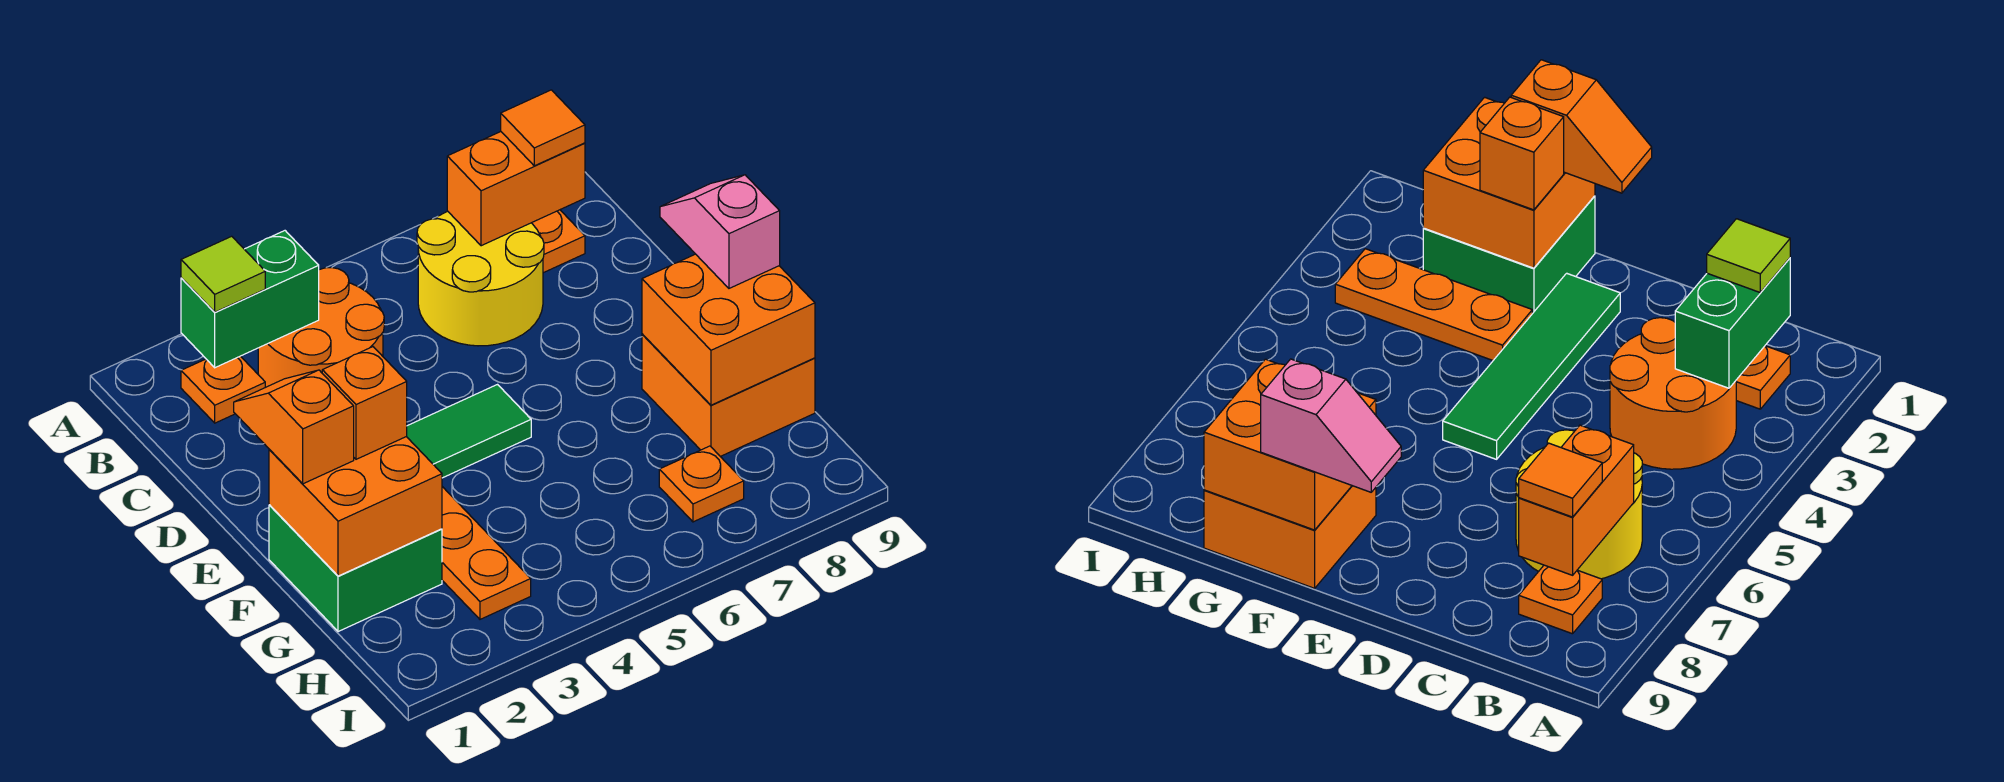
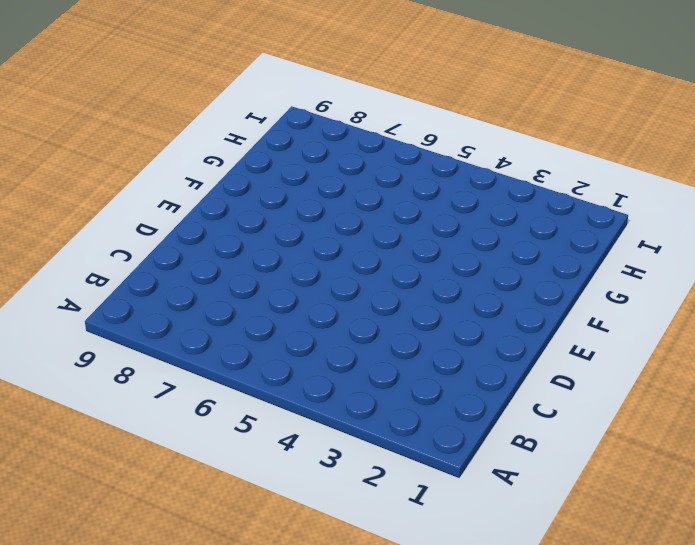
none -> orange plate B2 level 1
none -> orange round brick B3:C4 level 1
none -> yellow round brick B6:C7 level 1

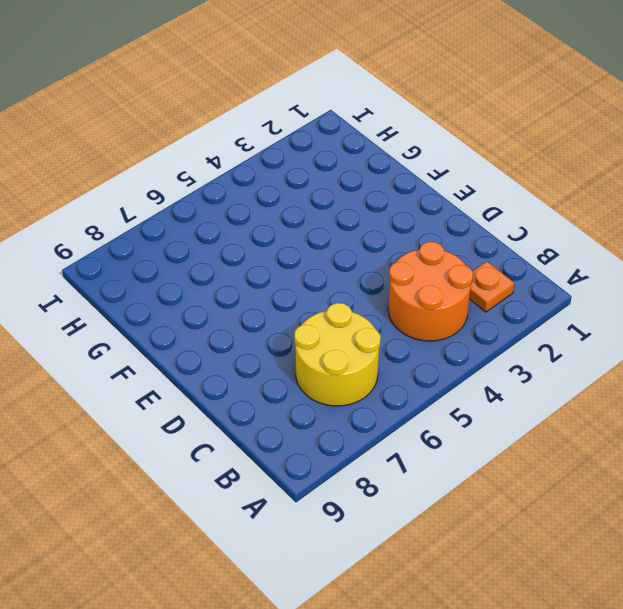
none -> orange plate B8 level 1
none -> green tile E2:E5 level 1
none -> green brick F1:G2 level 1

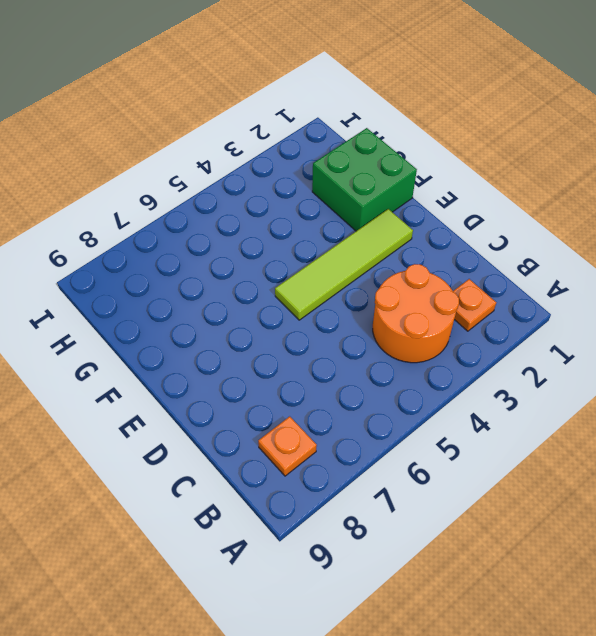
lime tile E2:E5 level 1 -> green tile E2:E5 level 1
none -> yellow round brick B6:C7 level 1
none -> orange plate F3:H3 level 1
none -> orange brick F8:G9 level 1

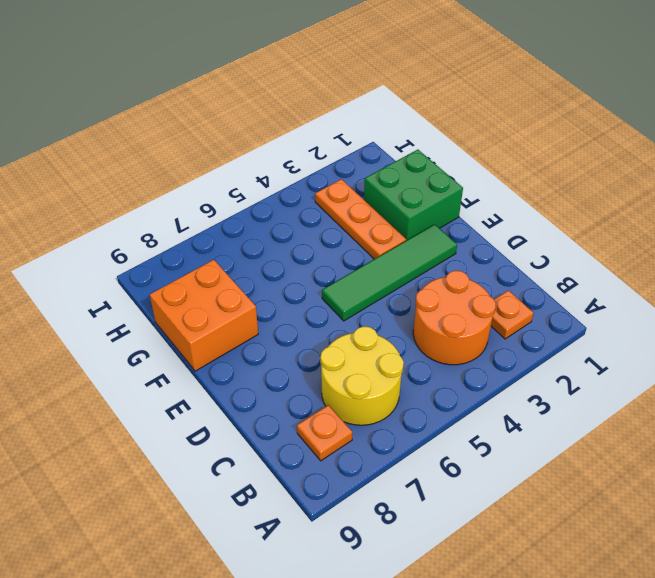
none -> orange plate H7 level 1
none -> green brick B2:B3 level 2
none -> orange brick B7:B8 level 2

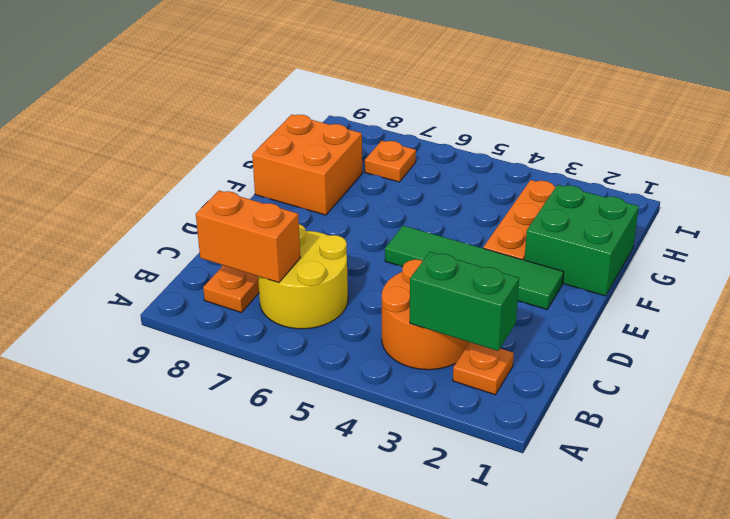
none -> orange brick F1:G2 level 2
none -> orange brick F8:G9 level 2
none -> lime tile B2 level 3

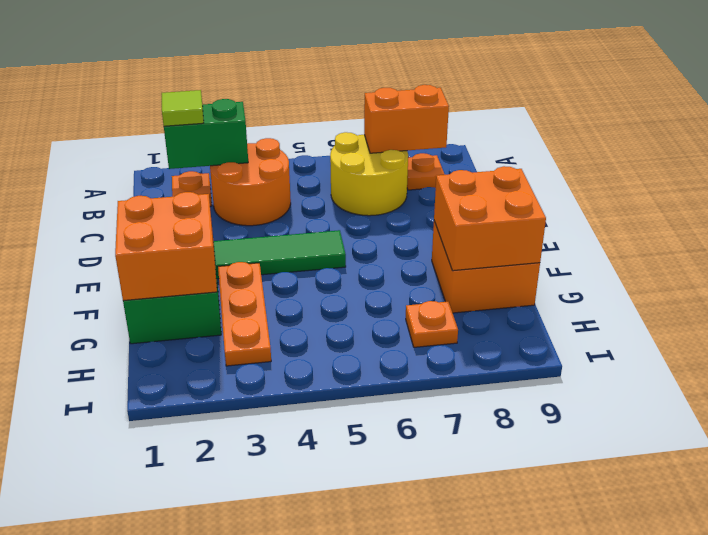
none -> orange tile B8 level 3
none -> orange slope E1:F1 level 3 top F
none -> pink slope E9:F9 level 3 top F

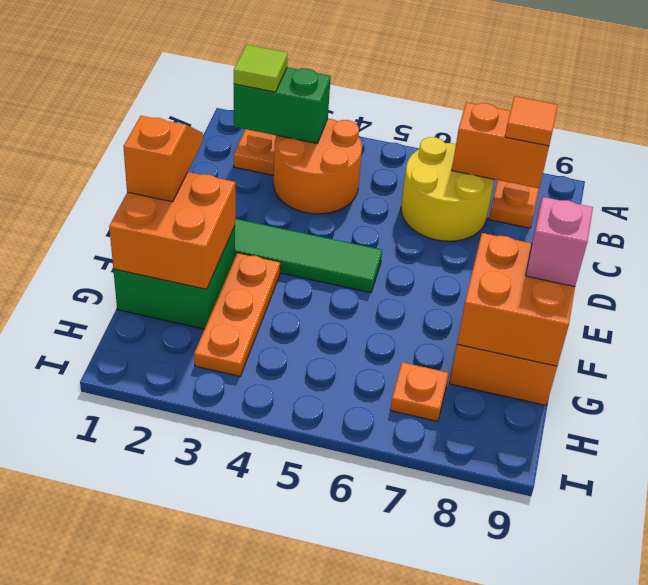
none -> orange brick F2 level 3

